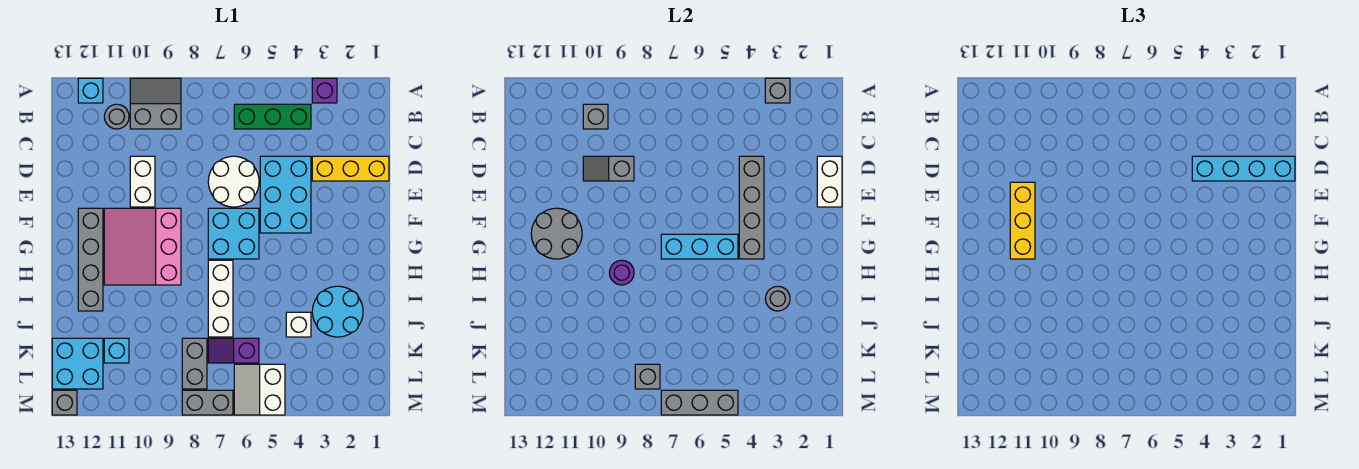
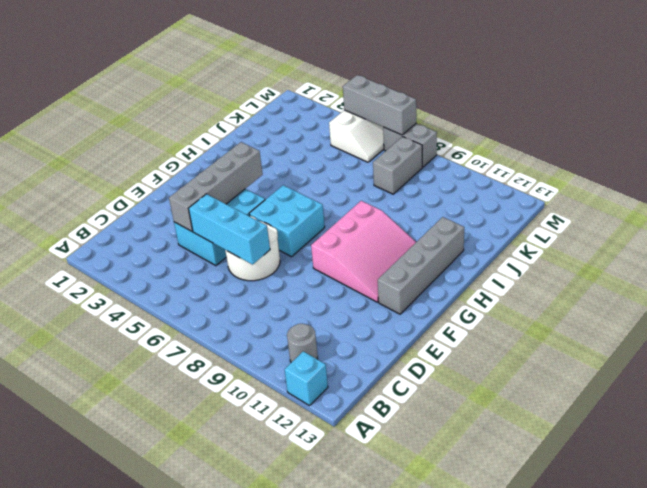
cyan brick D5:D7 level 2 -> cyan brick G5:G7 level 2
none -> purple brick A3 level 1
none -> grey slope A9:B10 level 1 top B
none -> green brick B4:B6 level 1
none -> yellow brick D1:D3 level 1

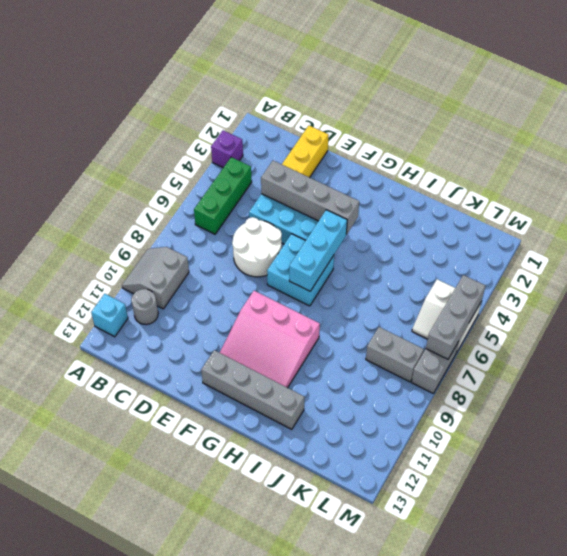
none -> white brick D10:E10 level 1
none -> white brick H7:J7 level 1
none -> cyan round brick I2:J3 level 1
none -> white brick J4 level 1

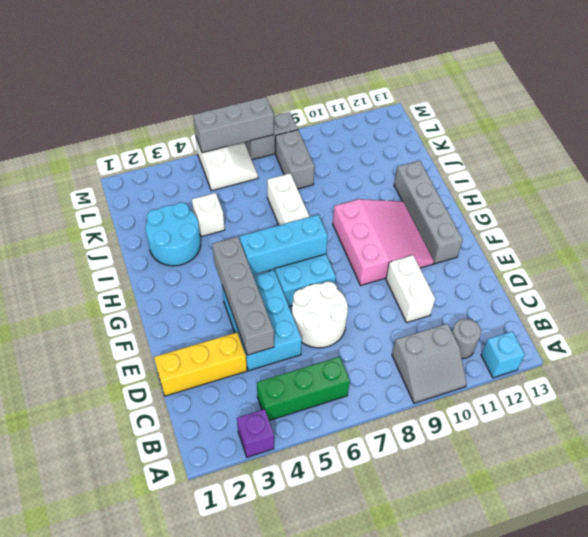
none -> purple slope K6:K7 level 1 top 6
none -> cyan brick K11 level 1
none -> cyan brick K12:L13 level 1
none -> grey brick M13 level 1

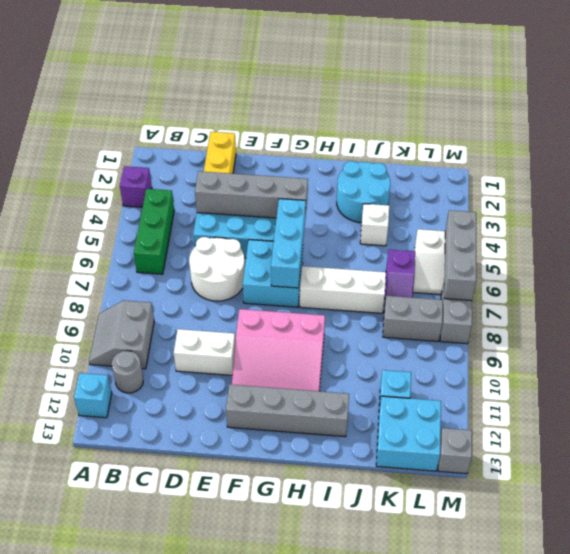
none -> grey brick A3 level 2
none -> grey brick B10 level 2
none -> white brick D1:E1 level 2
none -> grey slope D9:D10 level 2 top 9

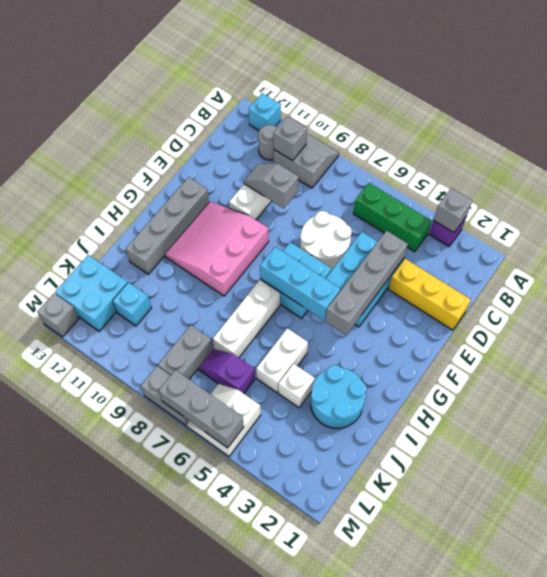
white brick I5:J5 level 1 -> white brick D1:E1 level 2
none -> grey round brick F11:G12 level 2
none -> purple round brick H9 level 2
none -> grey round brick I3 level 2
none -> grey brick L8 level 2

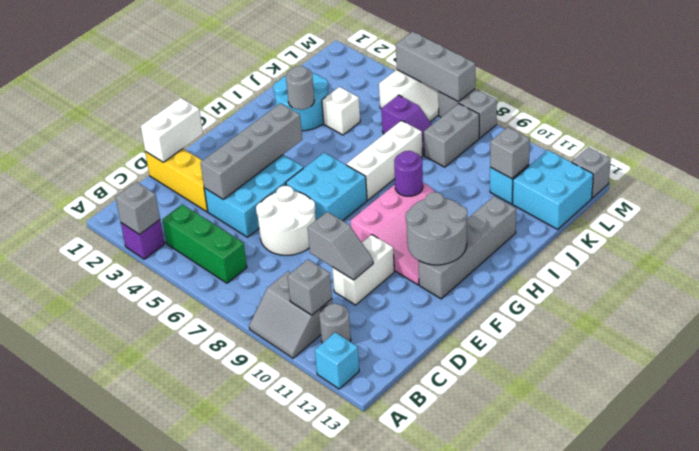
grey brick K11 level 2 -> grey brick L8 level 2
none -> cyan brick G5:G7 level 2
none -> cyan brick D1:D4 level 3
none -> yellow brick E11:G11 level 3

